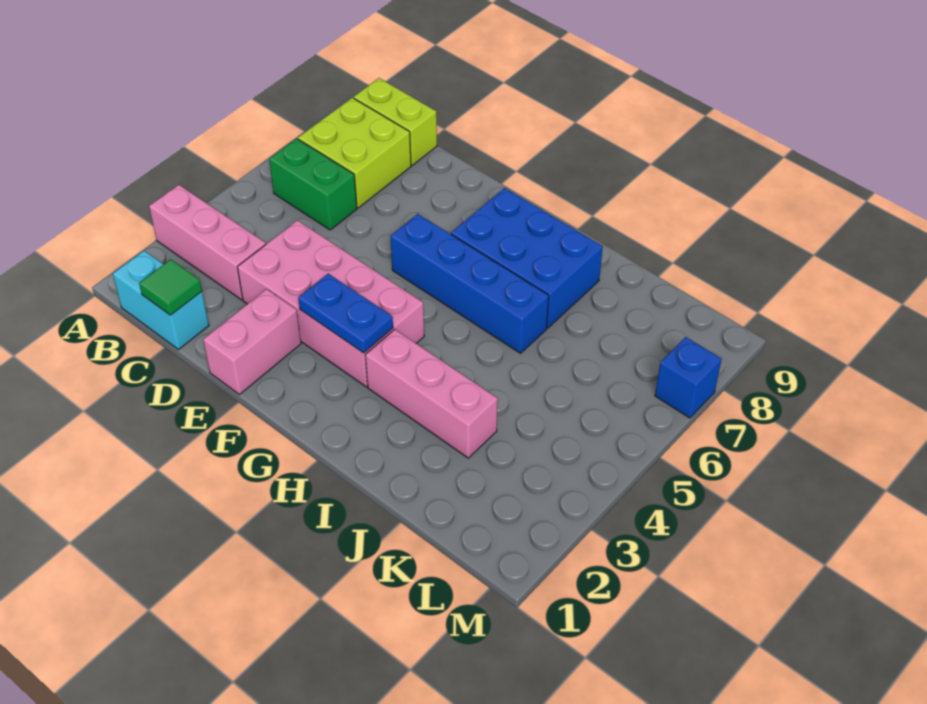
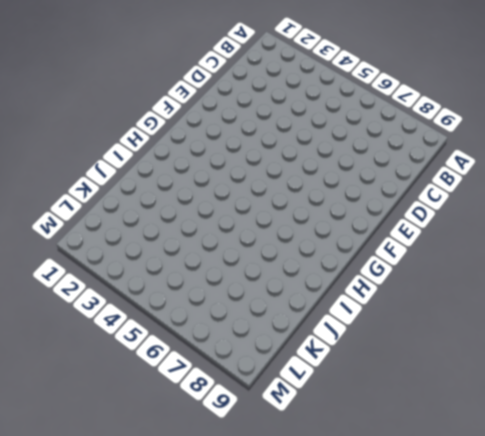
none -> pink brick A3:C3 level 1
none -> cyan brick B1:C1 level 1
none -> green brick B6:C6 level 1

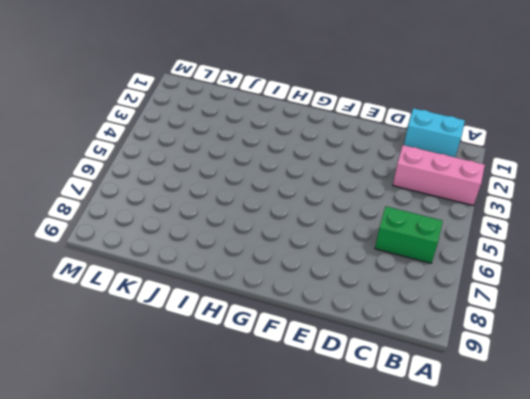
none -> lime brick B7:C8 level 1
none -> lime brick B9:C9 level 1
none -> pink brick D3:G4 level 1

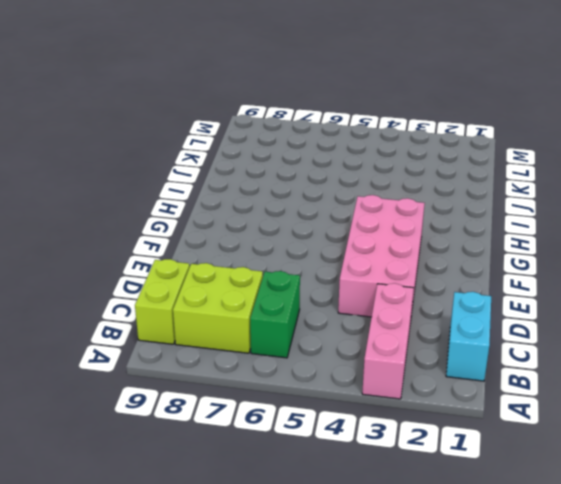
none -> pink brick E1:E2 level 1
none -> blue brick F6:I6 level 1
none -> blue brick G7:I8 level 1

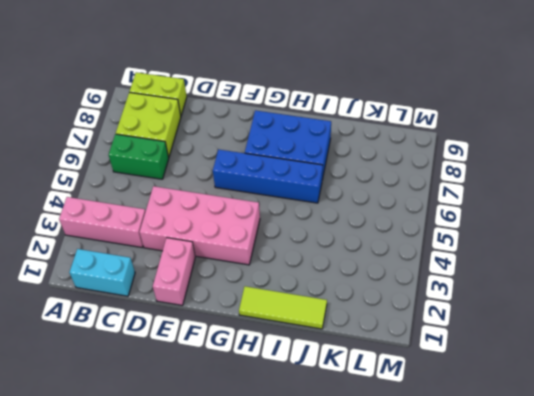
lime tile H1:J1 level 1 -> none
none -> pink brick H3:J3 level 1
none -> blue brick M7 level 1
none -> green tile C1 level 2

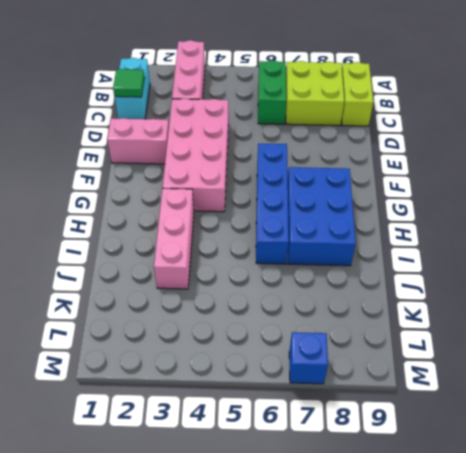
none -> blue plate F3:G3 level 2

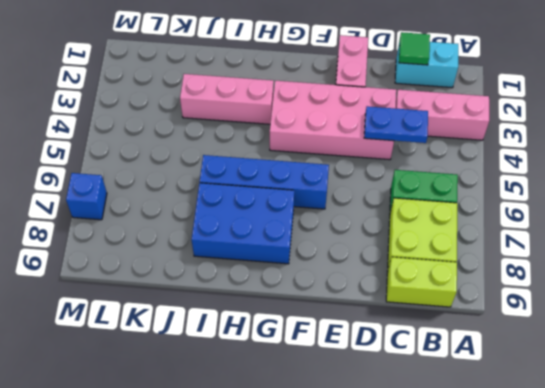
blue plate C4:D4 level 2 -> blue plate F3:G3 level 2

